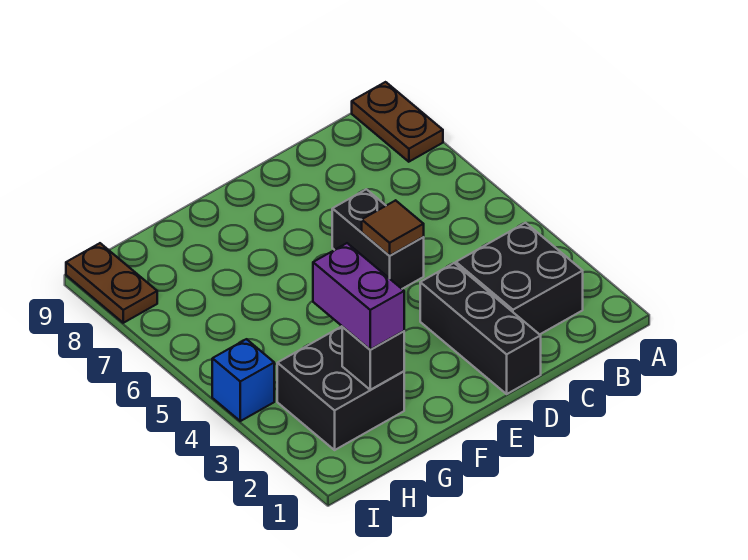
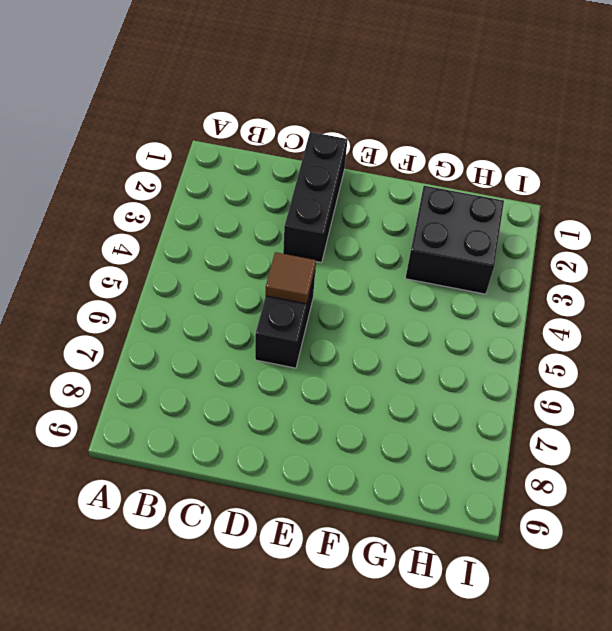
none -> brown plate A8:A9 level 1
none -> black brick B2:C3 level 1

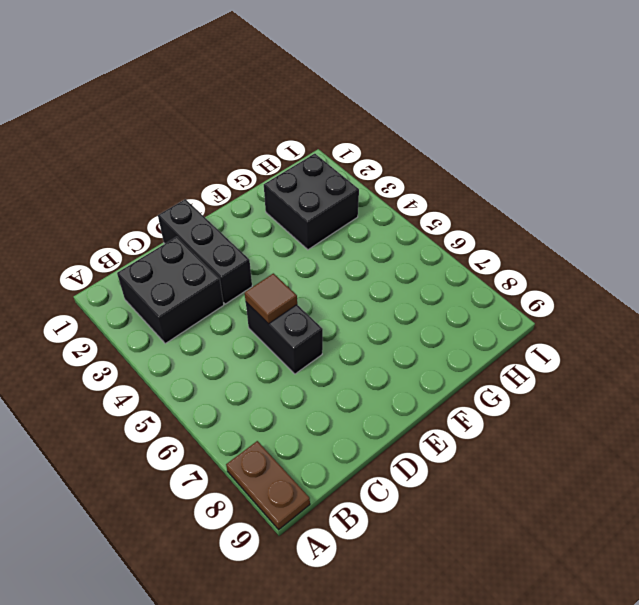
none -> blue brick I4 level 1
none -> brown plate I8:I9 level 1

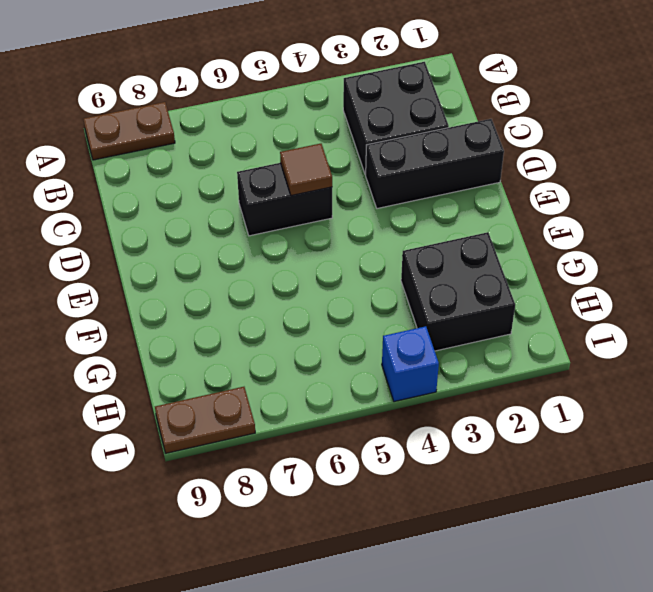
none -> black brick G2 level 2
none -> purple brick G2:G3 level 3

